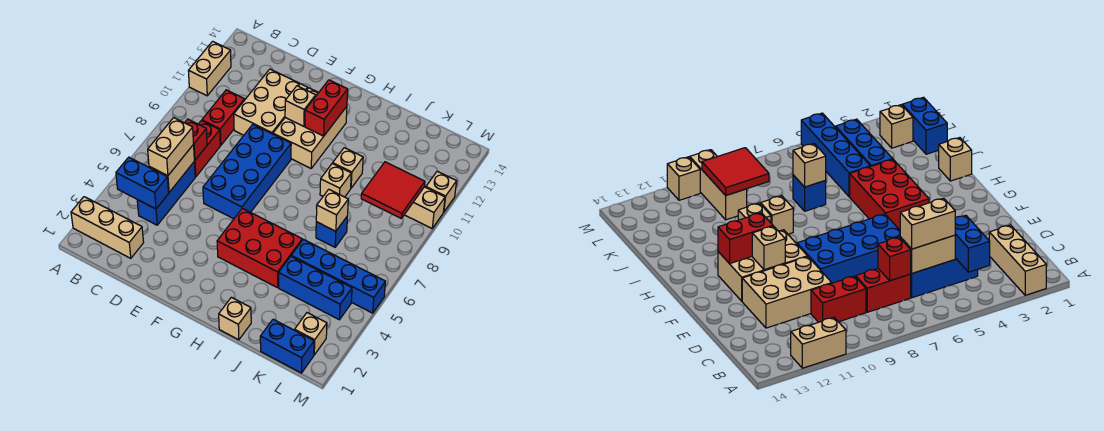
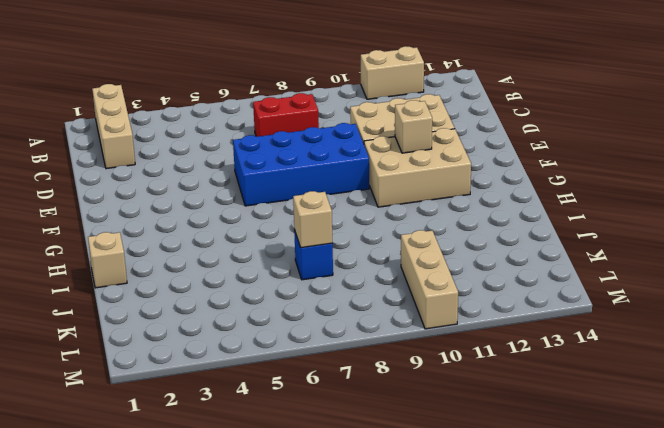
none -> blue brick C4:C6 level 1
none -> red brick C9:C10 level 1
none -> red brick G4:I5 level 1

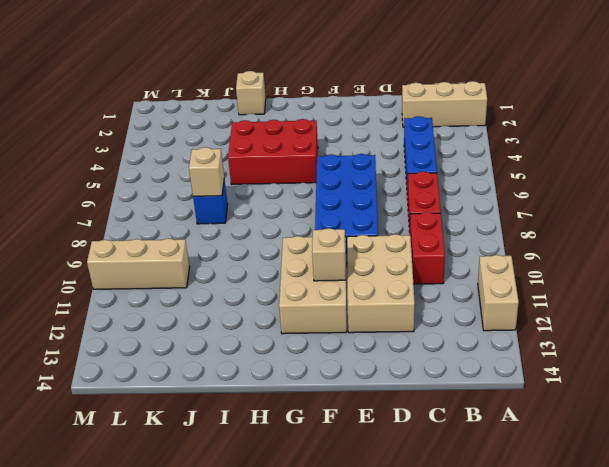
none -> tan brick I9 level 1
none -> tan brick I10 level 1
none -> blue brick J4:L4 level 1

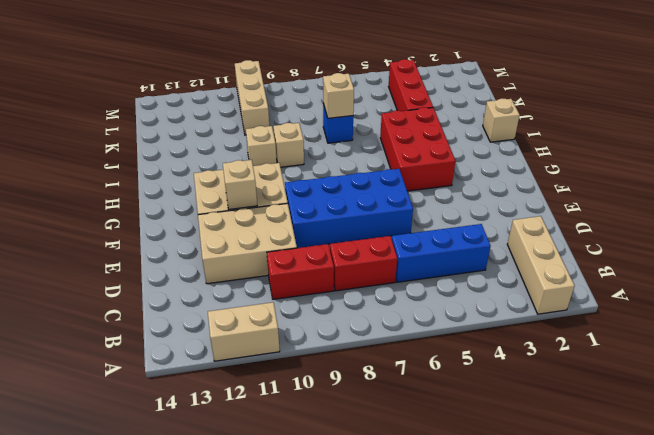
red brick J4:L4 level 1 -> blue brick J4:L4 level 1
none -> blue brick J5:M5 level 1
none -> blue brick K1:L1 level 1
none -> tan brick L2 level 1

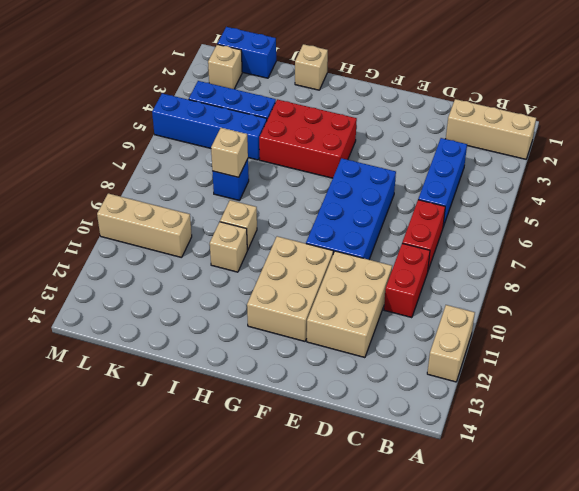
none -> tan brick M11 level 1
none -> blue brick B4:C4 level 2
none -> tan brick C5:C6 level 2

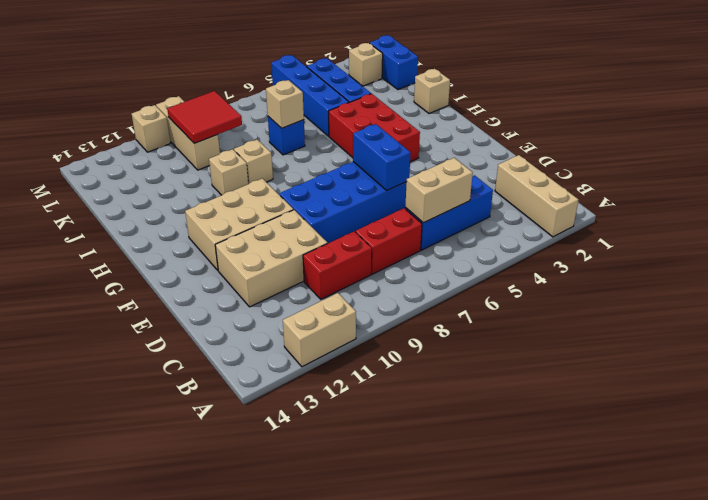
blue brick E6:F6 level 2 -> blue brick B4:C4 level 2
none -> red brick C7 level 2
none -> tan brick F11 level 2
none -> red brick G11:G12 level 2

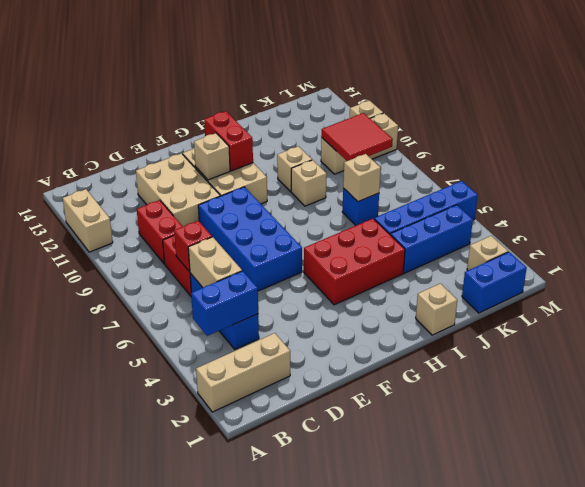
none -> tan brick C5:C6 level 3

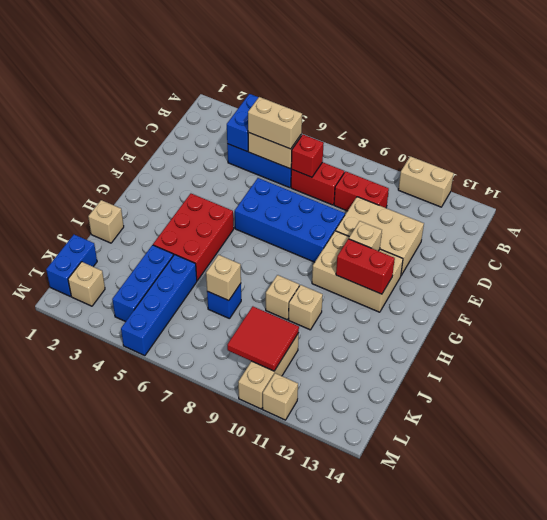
none -> tan brick A2:C2 level 1

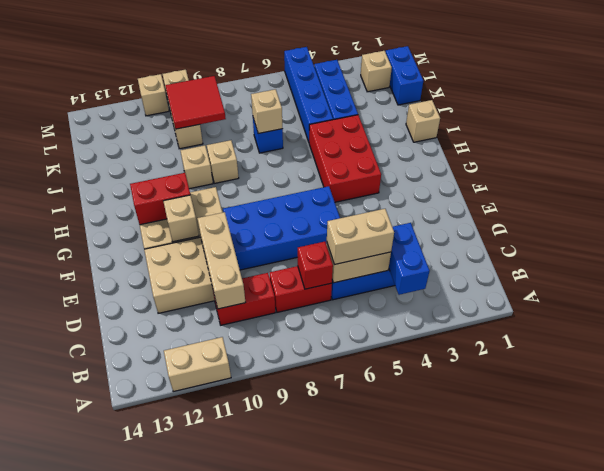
tan brick C10:E10 level 2 -> tan brick A2:C2 level 1

